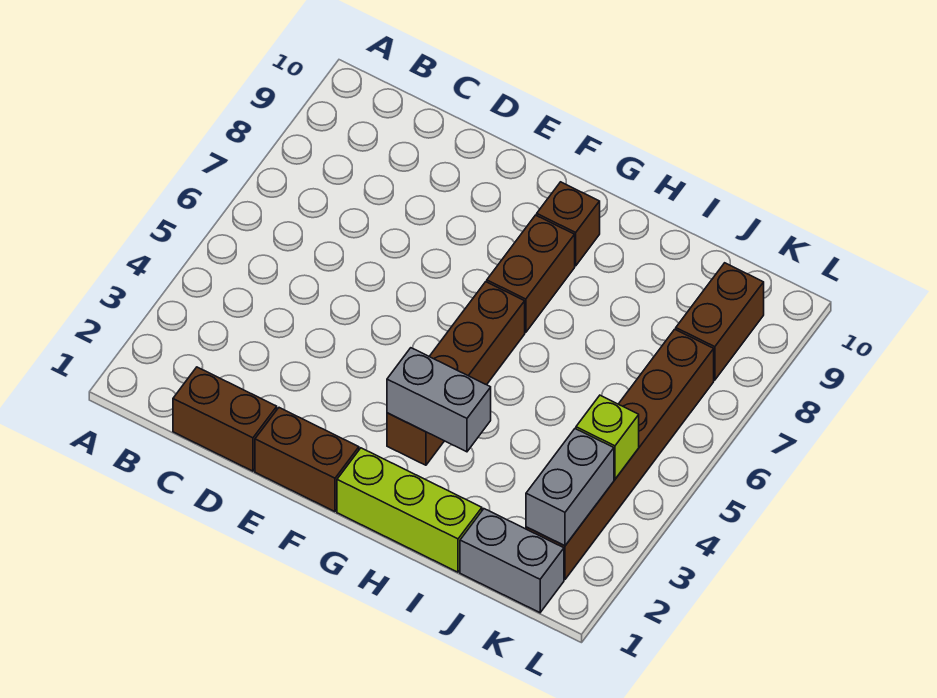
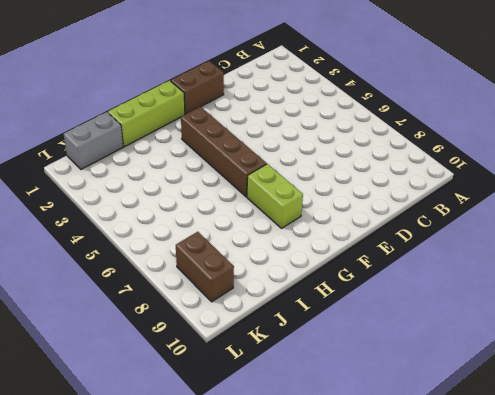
lime brick G7:G8 level 1 -> brown brick G7:G8 level 1
none -> brown brick C1:D1 level 1
none -> brown brick G9 level 1
none -> brown brick K2:K7 level 1

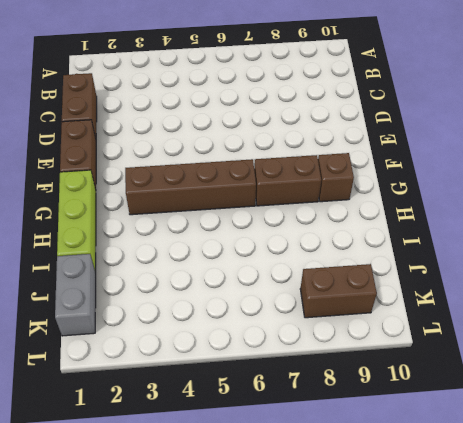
none -> brown brick K2:K7 level 1
none -> grey brick G3:H3 level 2
none -> grey brick K2:K3 level 2

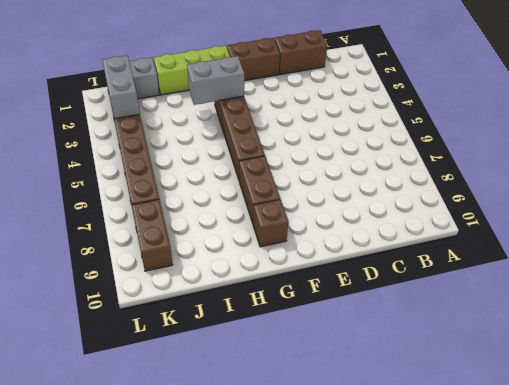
none -> lime brick K4 level 2

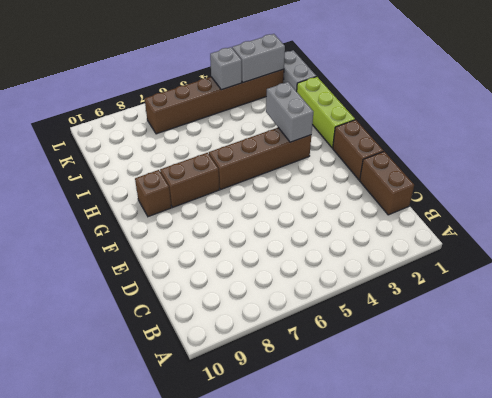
grey brick K4 level 2 -> lime brick K4 level 2
none -> brown brick K8:K9 level 1

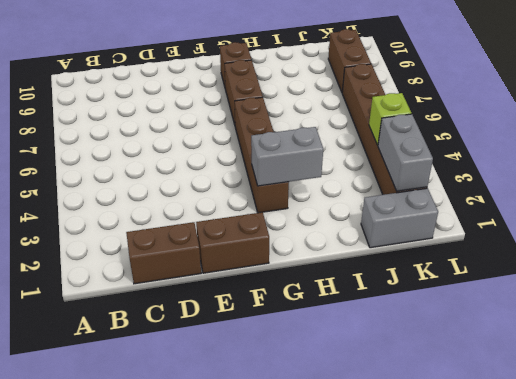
none -> lime brick G1:I1 level 1

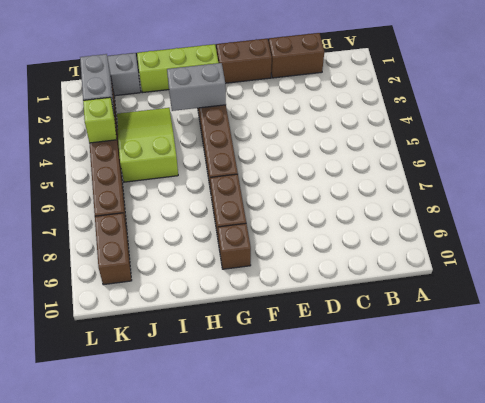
lime slope I3:J5 level 1 top 5 -> none

